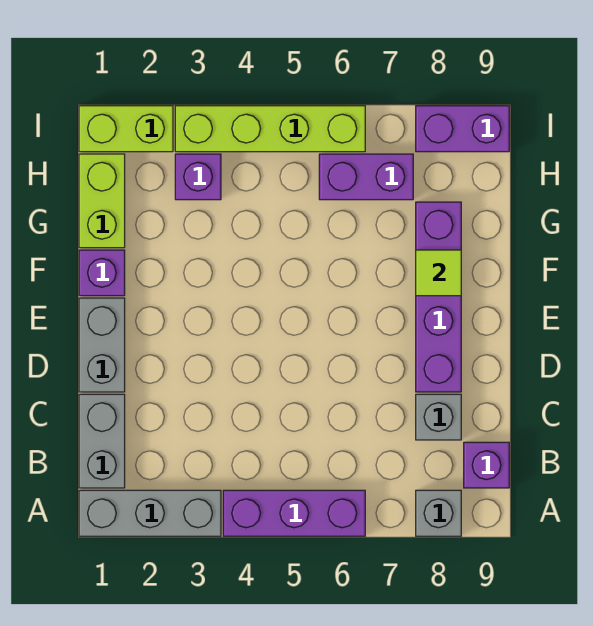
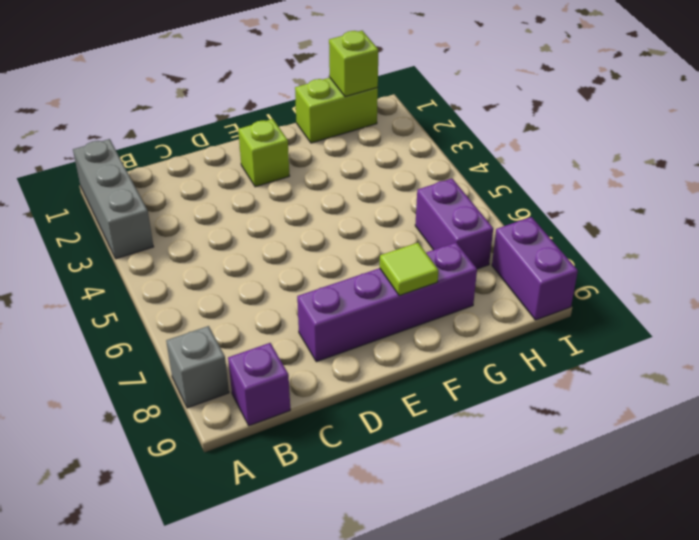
lime brick E2 level 1 -> none
lime brick H1 level 2 -> none
none -> purple brick A4:A6 level 1
none -> grey brick B1:C1 level 1
none -> grey brick C8 level 1

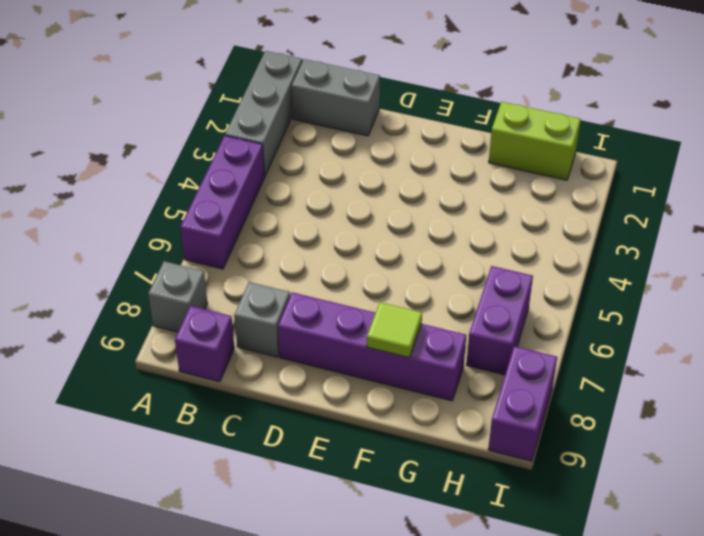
none -> grey brick D1:E1 level 1
none -> purple brick F1 level 1
none -> purple brick H3 level 1

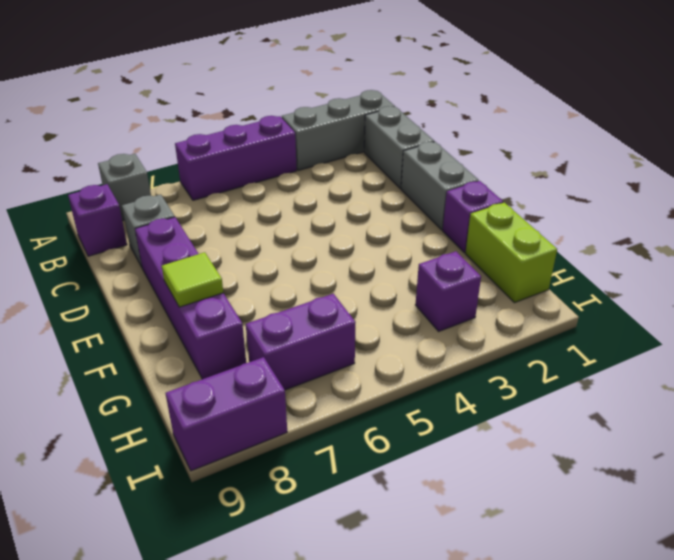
none -> lime brick I1:I2 level 1
none -> lime brick I3:I6 level 1

